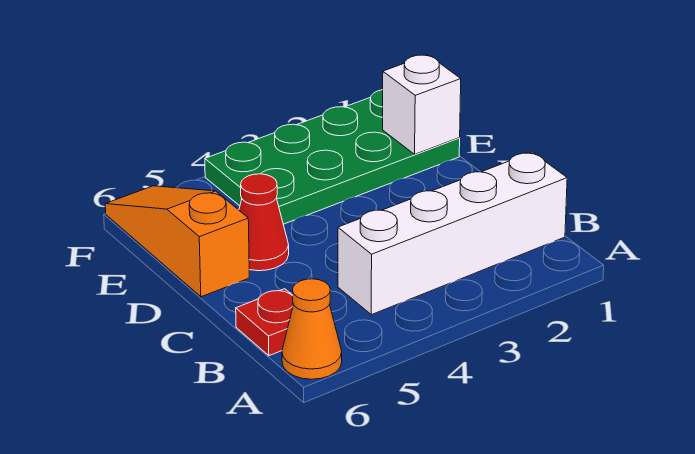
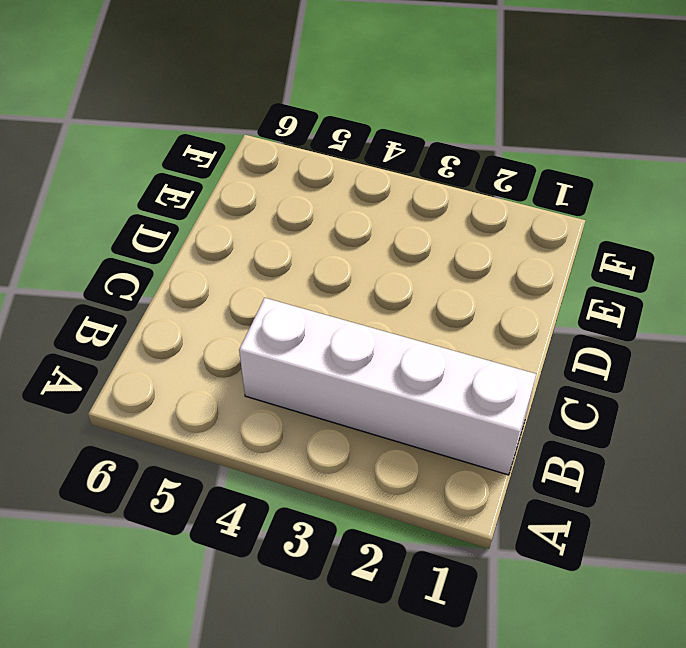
none -> orange cone A6 level 1
none -> red plate B6 level 1

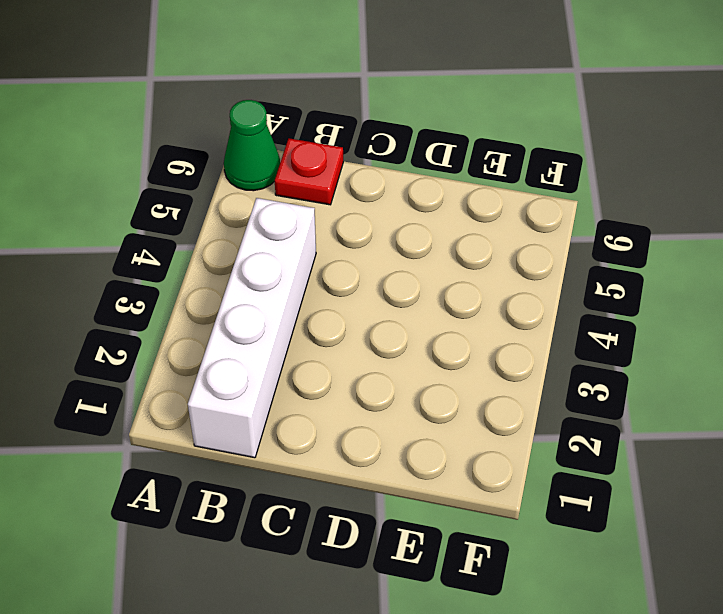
green cone A6 level 1 -> orange cone A6 level 1
none -> red cone D5 level 1
none -> orange slope D6:F6 level 1 top D

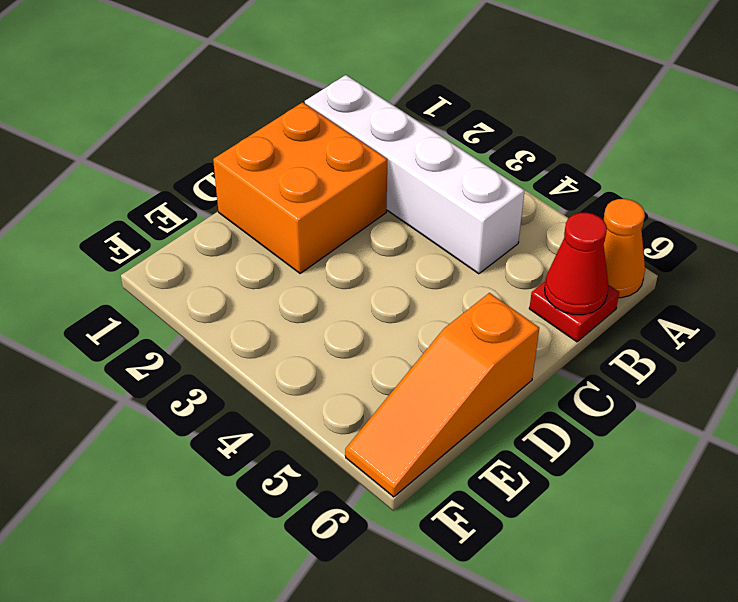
red cone B6 level 2 -> red cone D5 level 1
orange brick C1:D2 level 1 -> none
none -> green plate E1:F4 level 1
none -> white brick E1 level 2

